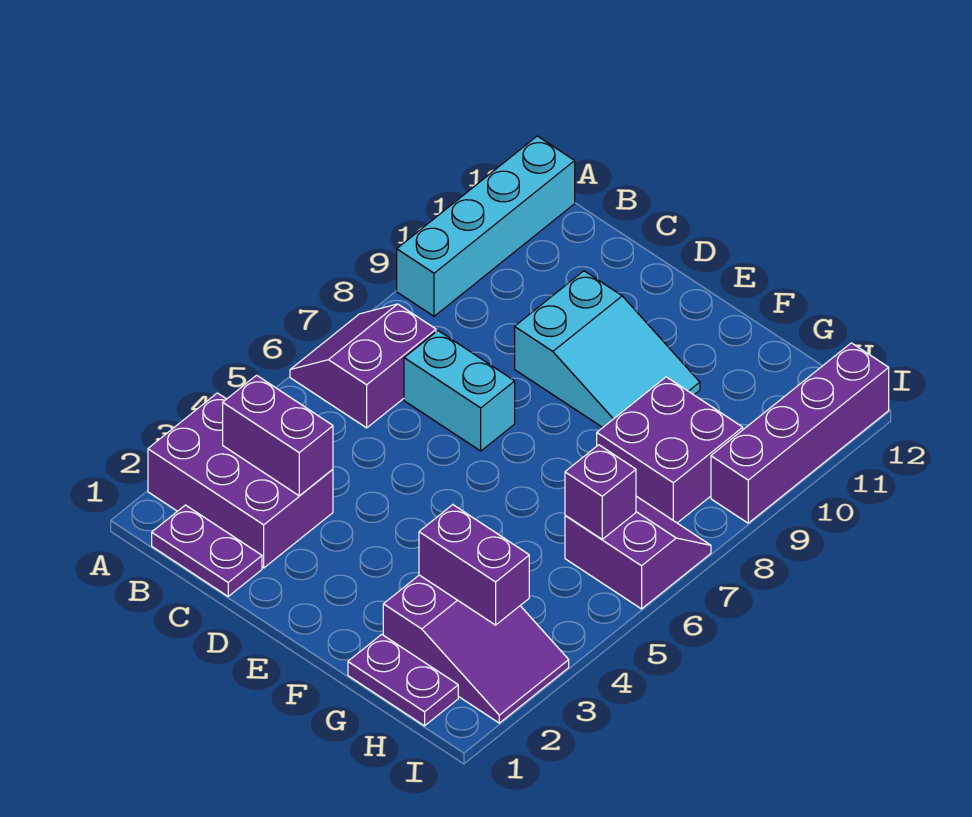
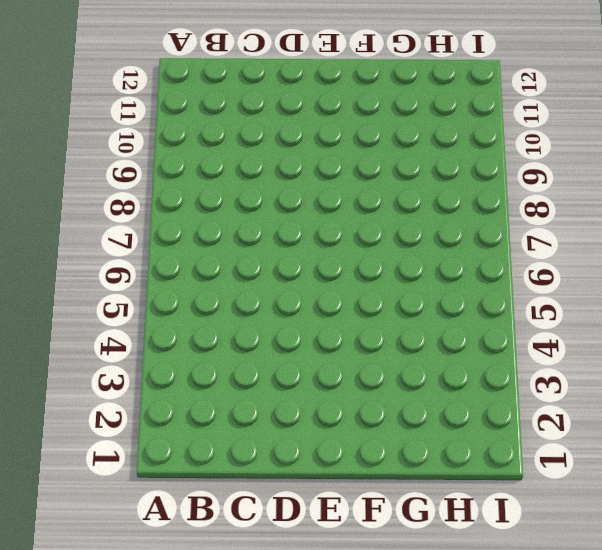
none -> purple brick A2:C3 level 1
none -> purple slope A6:B7 level 1 top B
none -> cyan brick A9:A12 level 1

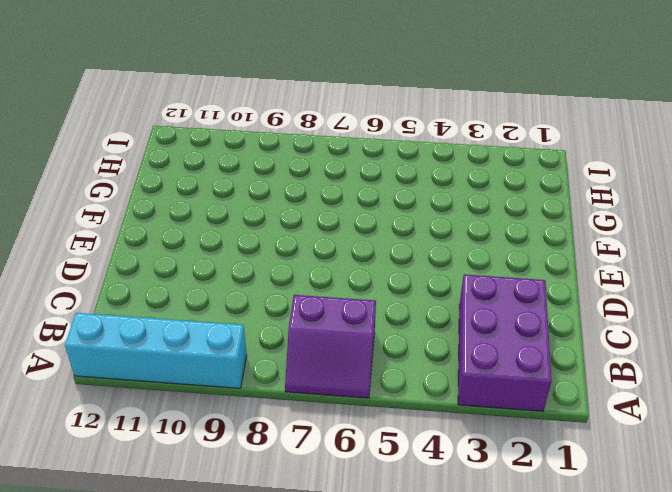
none -> purple plate B1:C1 level 1
none -> cyan brick C7:D7 level 1
none -> cyan slope D9:F10 level 1 top D

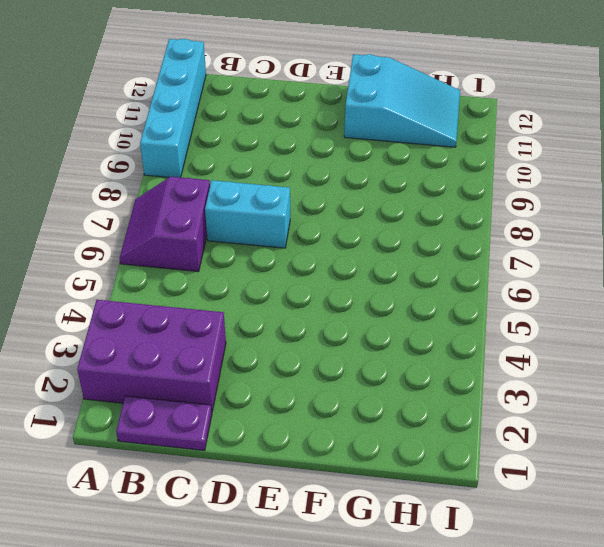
cyan slope F11:H12 level 1 top F -> cyan slope D9:F10 level 1 top D
none -> purple plate G1:H1 level 1
none -> purple slope G2:I3 level 1 top G
none -> purple brick G8:H9 level 1

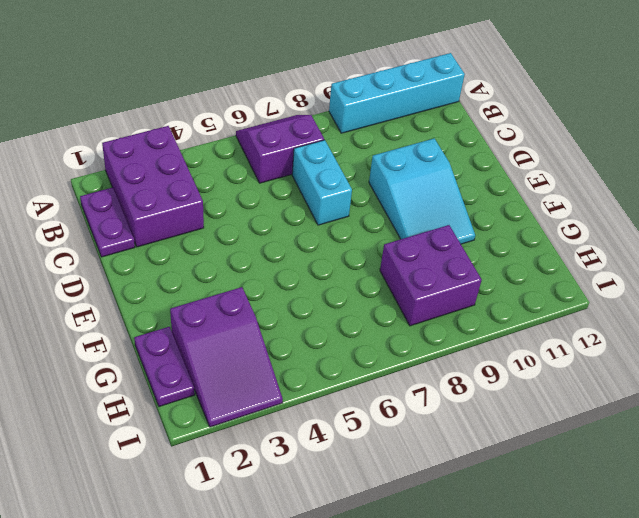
none -> purple slope H6:I7 level 1 top 6
none -> purple brick I9:I12 level 1
none -> purple brick B3:C3 level 2

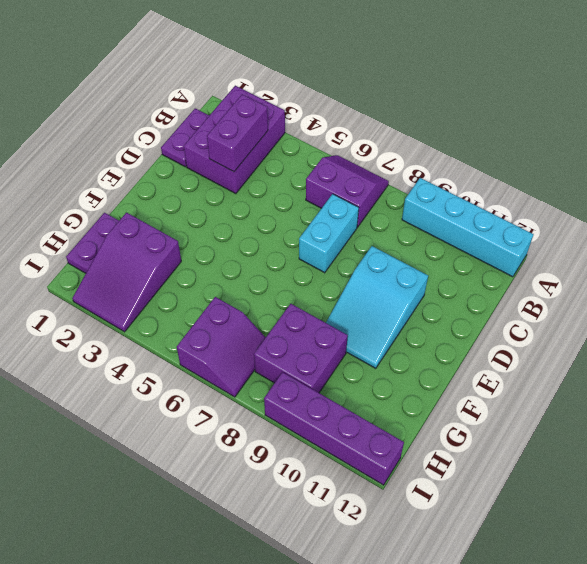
none -> purple brick G3:H3 level 2
none -> purple brick H6 level 2

